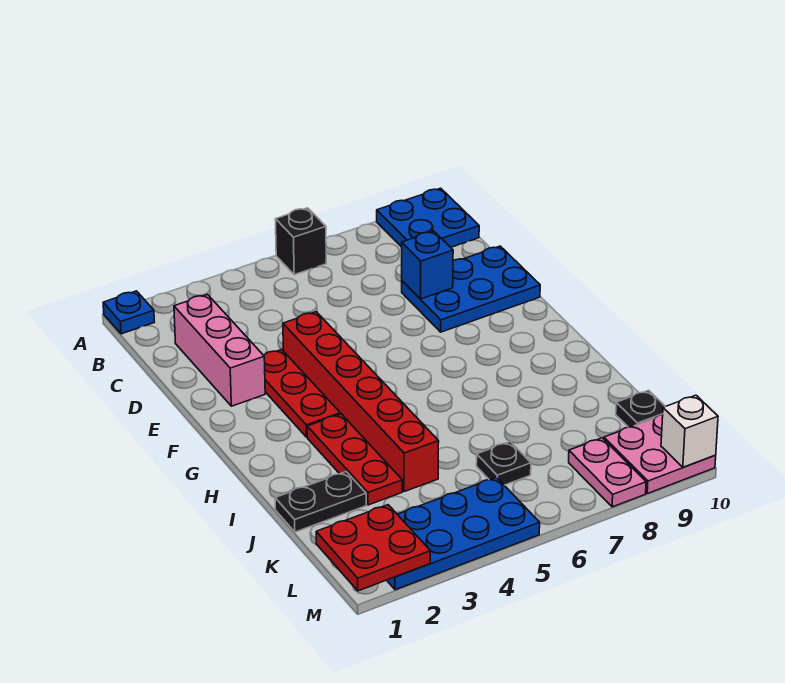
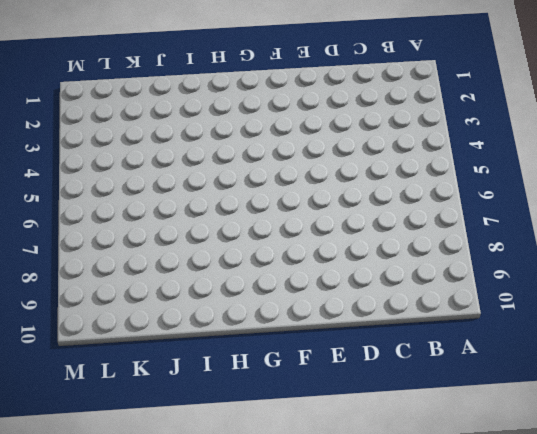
none -> blue plate A1 level 1
none -> black brick A6 level 1
none -> blue plate A9:B10 level 1

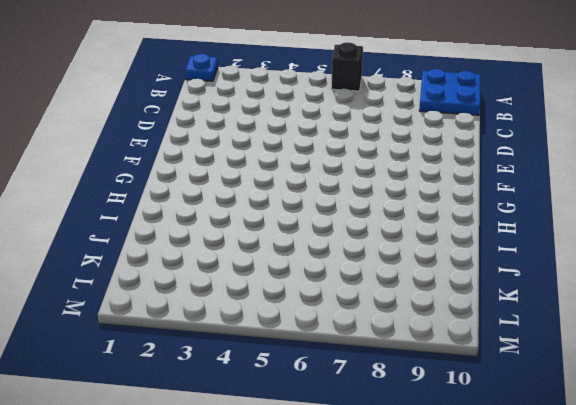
none -> pink brick C2:E2 level 1
none -> blue plate D8:E10 level 1
none -> red plate E3:G3 level 1

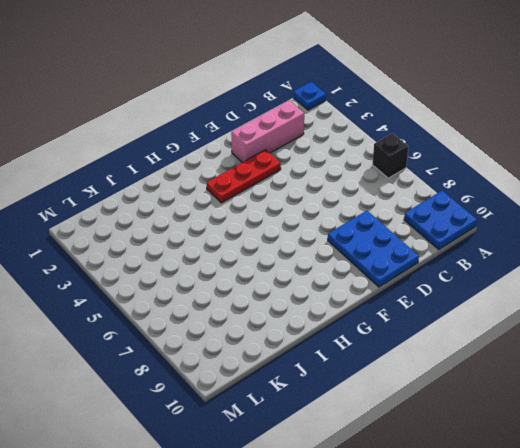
none -> red brick E4:J4 level 1
none -> red plate H3:J3 level 1
none -> black plate J1:J2 level 1

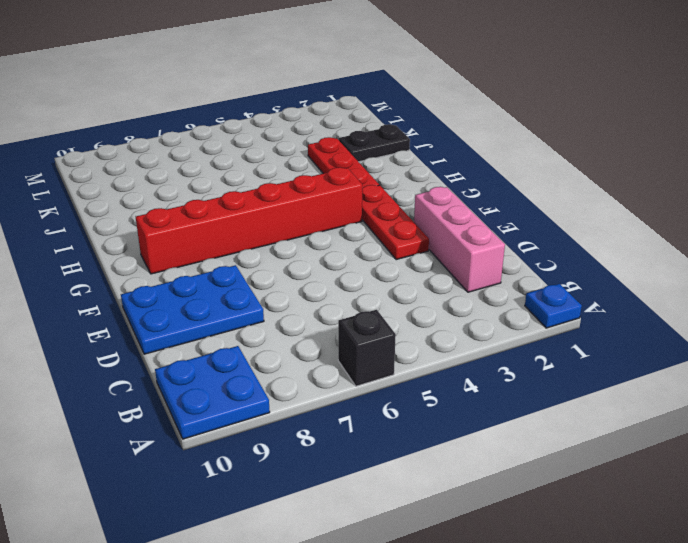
red brick G4:G9 level 1 -> red brick E4:J4 level 1
none -> black plate K6 level 1
none -> black plate K10 level 1
none -> blue plate L2:M5 level 1

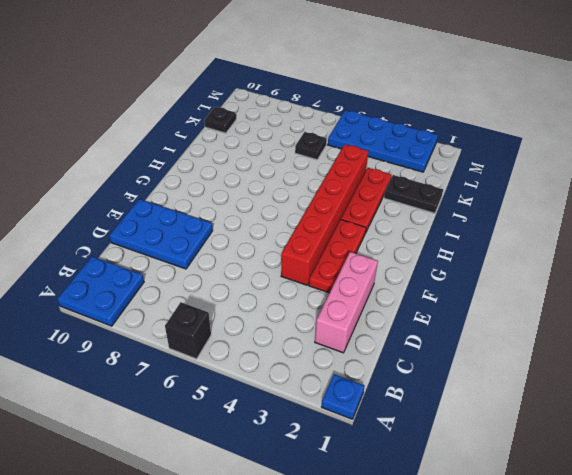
none -> pink plate L8:M8 level 1
none -> pink plate L9:M10 level 1
none -> blue brick D8 level 2

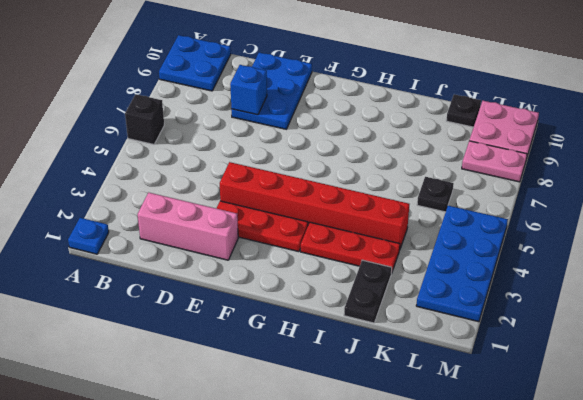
none -> red plate L1:M2 level 2
none -> white brick M10 level 2

